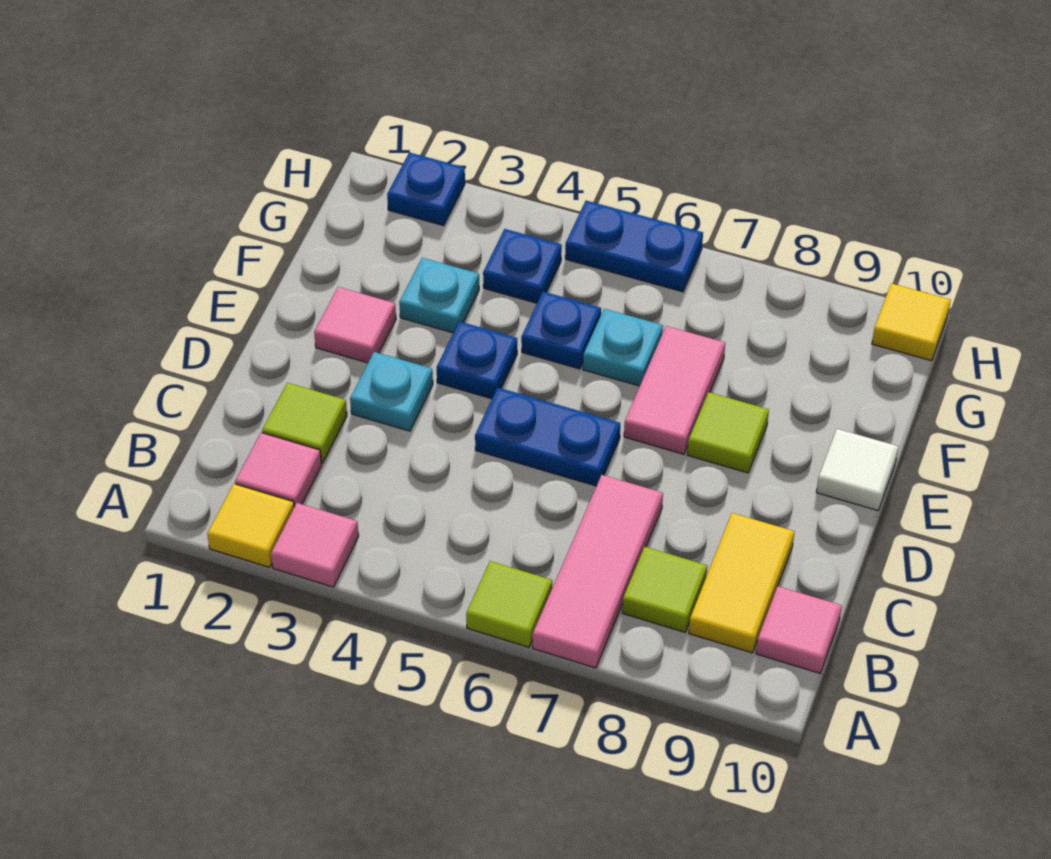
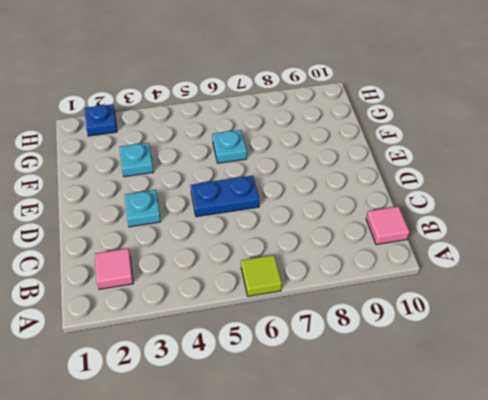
none -> yellow tile A2 level 1
none -> pink tile A3 level 1
none -> pink tile A7:C7 level 1

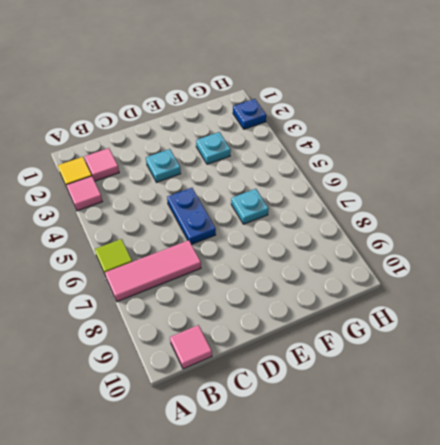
none -> lime tile B8 level 1
none -> yellow tile B9:C9 level 1
none -> lime tile C2 level 1

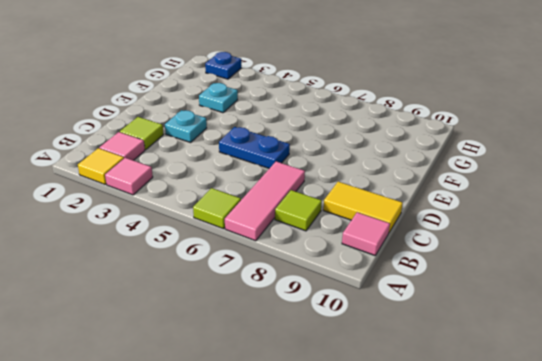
yellow tile C9:C10 level 1 -> yellow tile B9:C9 level 1
none -> pink tile E2 level 1
none -> blue plate E4 level 1
none -> pink tile E7:F7 level 1

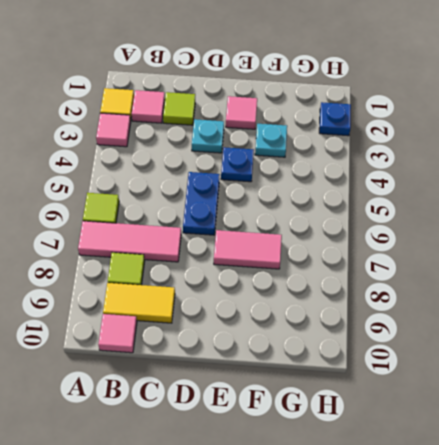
none -> lime tile E8 level 1
none -> white tile E10 level 1
none -> blue plate F5 level 1

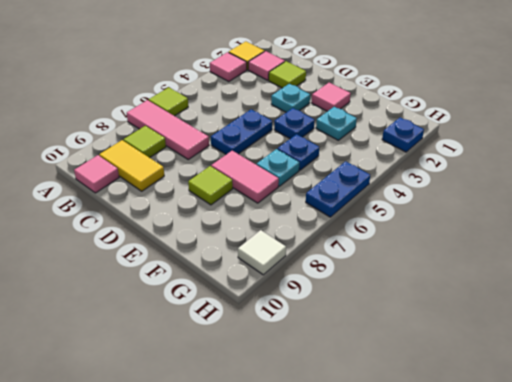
white tile H9 level 1 -> white tile E10 level 1
none -> blue plate G4 level 1
none -> yellow tile H10 level 1

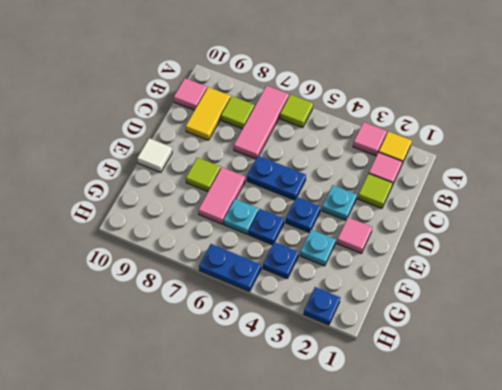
none -> yellow tile H10 level 1

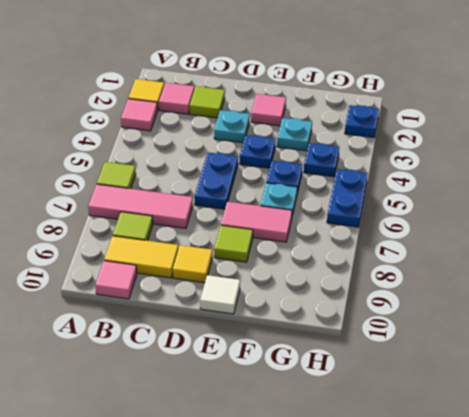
yellow tile D9 level 1 -> yellow tile H10 level 1

